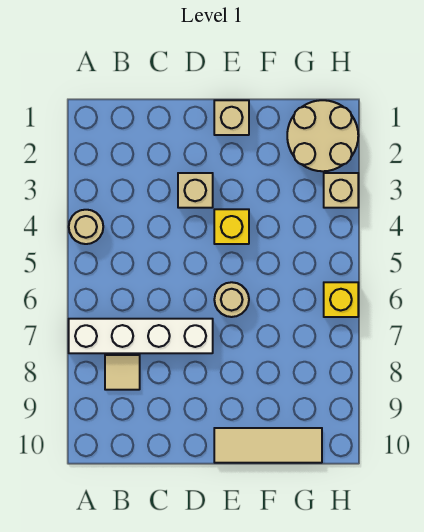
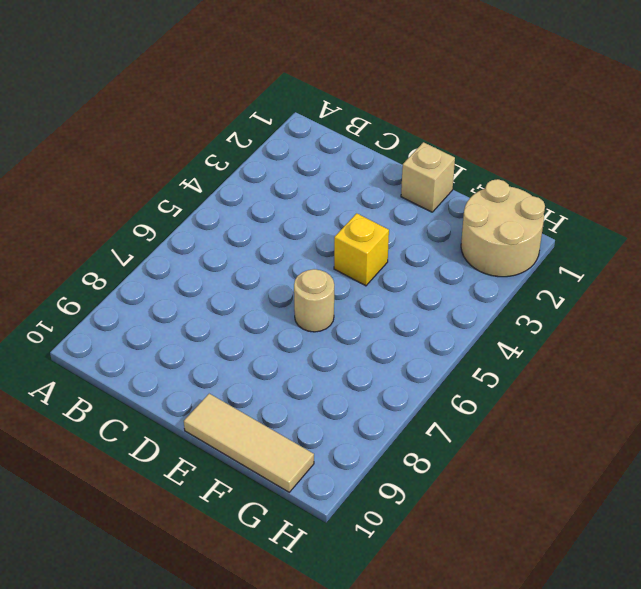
none -> tan round brick A4 level 1
none -> white brick A7:D7 level 1

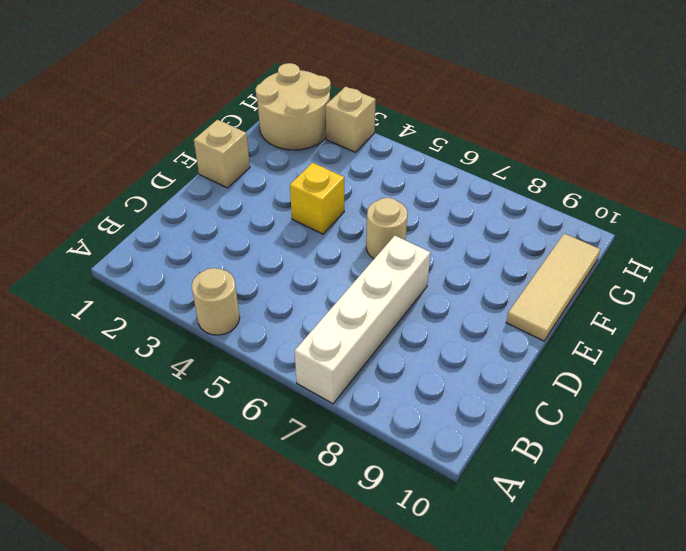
none -> tan tile B8 level 1
none -> tan brick D3 level 1

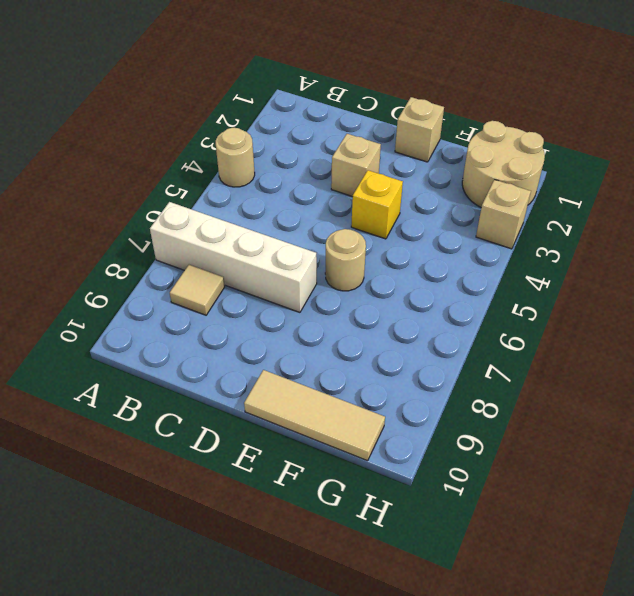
none -> yellow brick H6 level 1

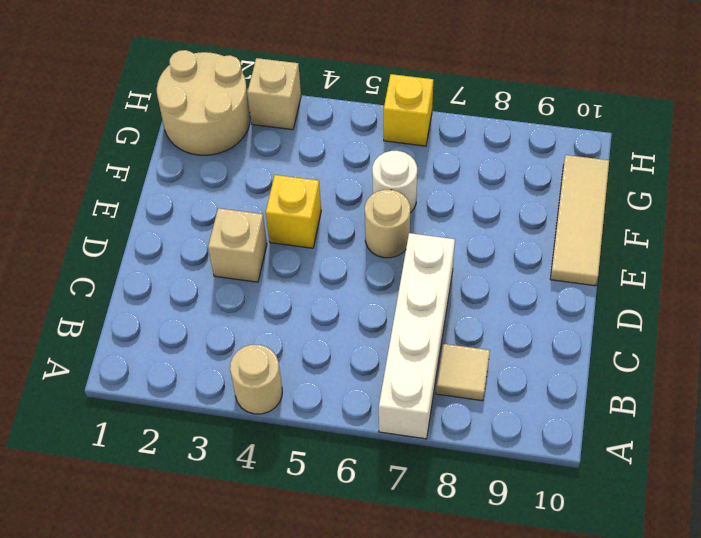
white round brick F6 level 1 -> none
none -> tan brick E1 level 1

